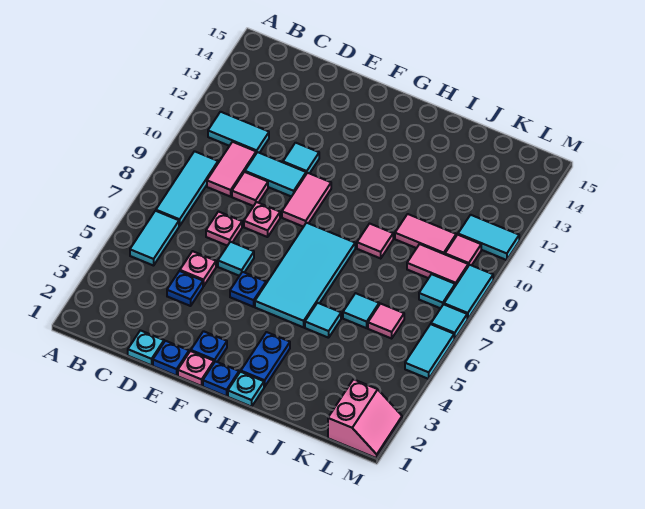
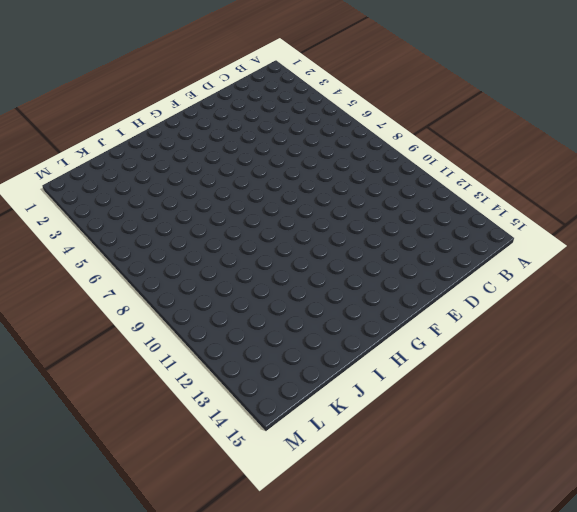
none -> cyan tile B5:B6 level 1
none -> cyan tile B7:B9 level 1
none -> cyan tile B11:C11 level 1
none -> pink tile C9:C10 level 1

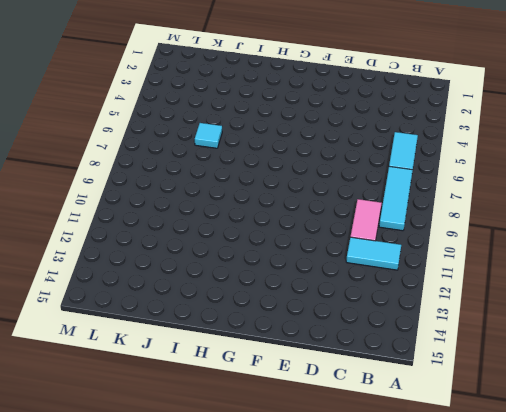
none -> cyan plate D1 level 1
none -> blue plate D4 level 1
none -> pink plate D5 level 1
none -> pink plate D7 level 1

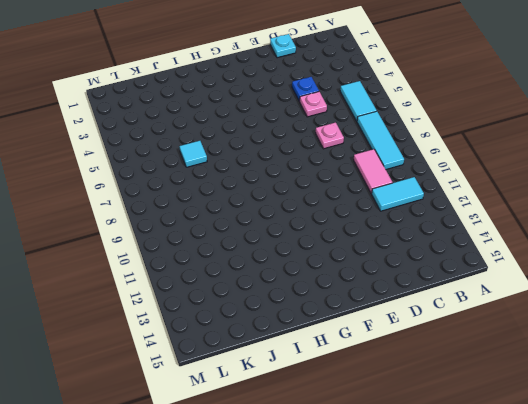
none -> pink tile D9 level 1
none -> cyan tile D10:E10 level 1
none -> blue plate E1 level 1
none -> cyan tile E6 level 1

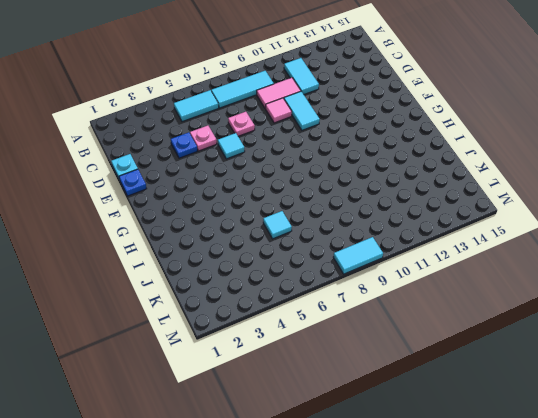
none -> pink plate E8 level 1
none -> cyan tile E11 level 1
none -> pink plate F1 level 1
none -> blue plate F2 level 1

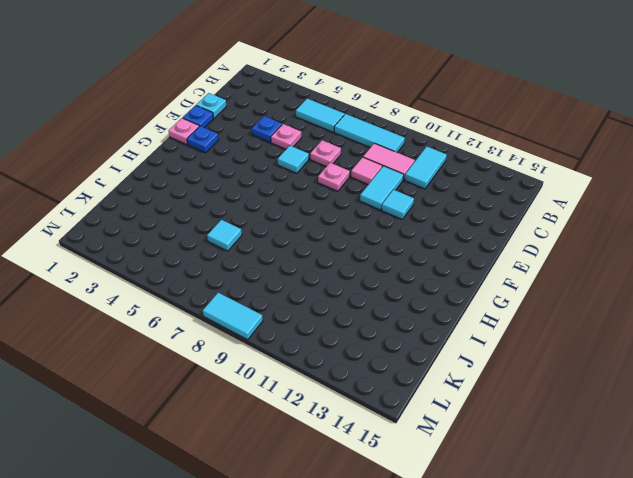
none -> blue plate F5 level 1
none -> pink tile F9:F10 level 1
none -> blue plate G1 level 1
none -> cyan tile G5:H8 level 1

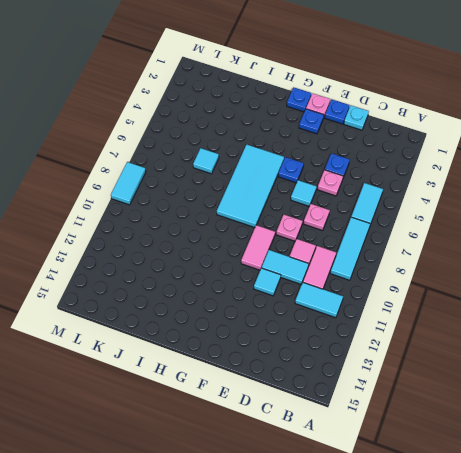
none -> cyan plate H1 level 1
none -> blue plate H2:H3 level 1
none -> cyan tile I5 level 1
none -> pink tile I9 level 1

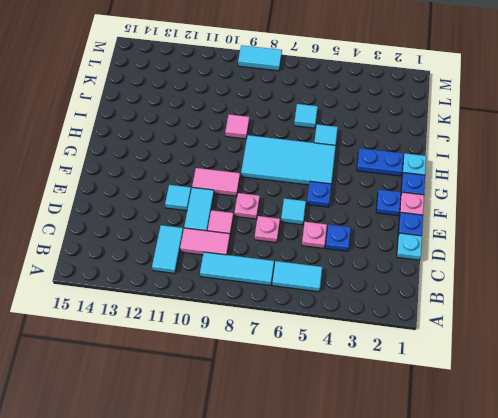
none -> pink tile J10:K10 level 1
none -> pink tile K6 level 1
none -> pink tile K9:L9 level 1
none -> pink slope L1:M2 level 1 top L

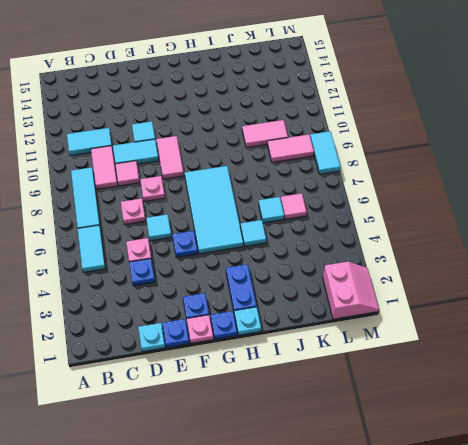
none -> pink tile I9 level 1
none -> cyan tile L8 level 1
none -> pink tile L10 level 1
none -> cyan tile L11:M11 level 1

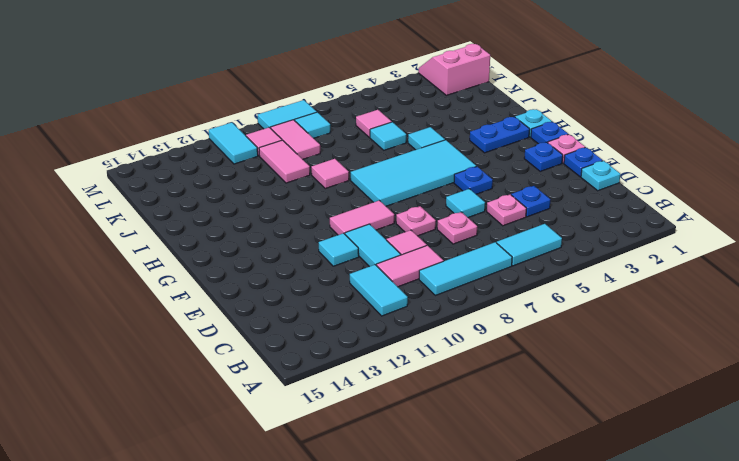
none -> cyan tile M5:M6 level 1
none -> cyan tile M7 level 1

